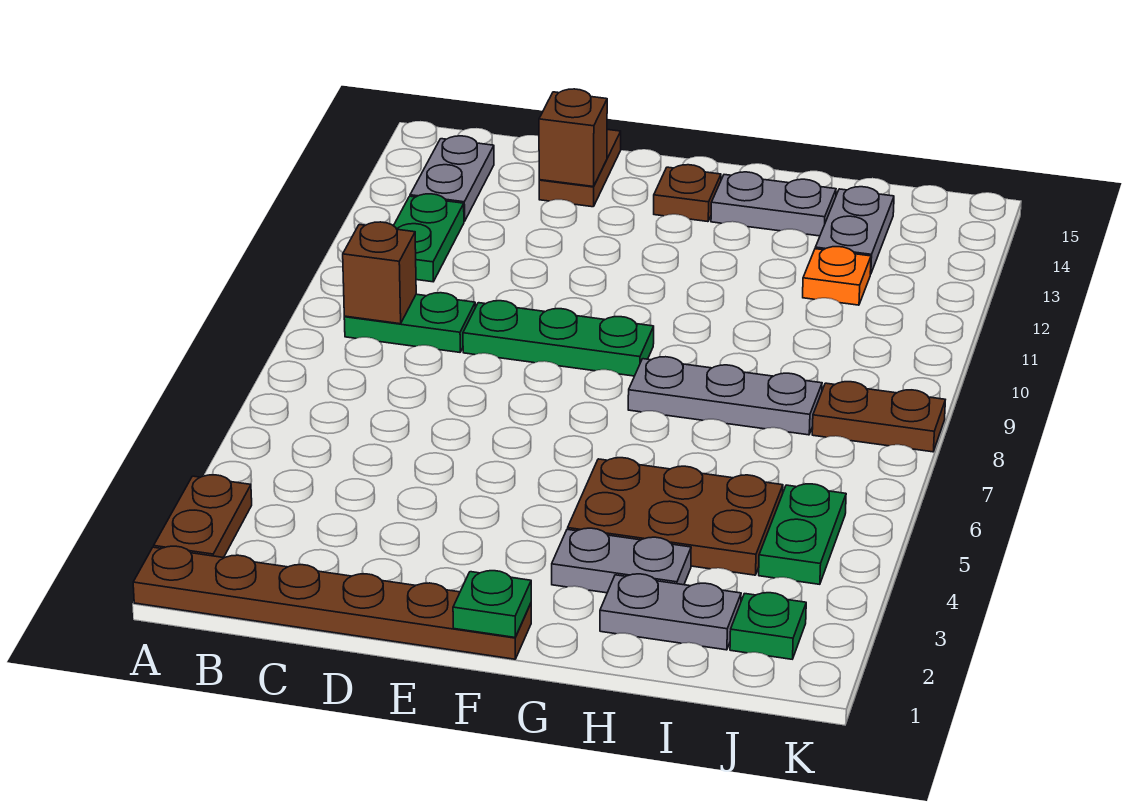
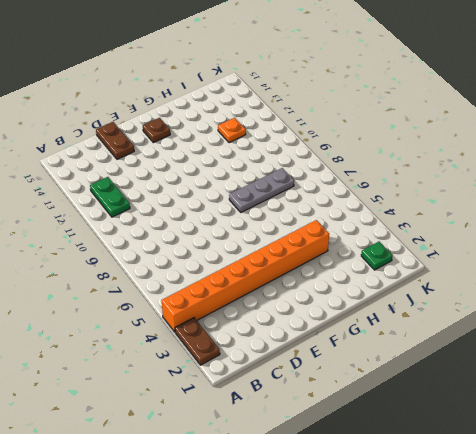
orange brick A4:H4 level 1 -> brown plate G4:I5 level 1
none -> brown plate A1:F1 level 1
none -> green plate B9:C9 level 1
none -> grey plate B13:B14 level 1

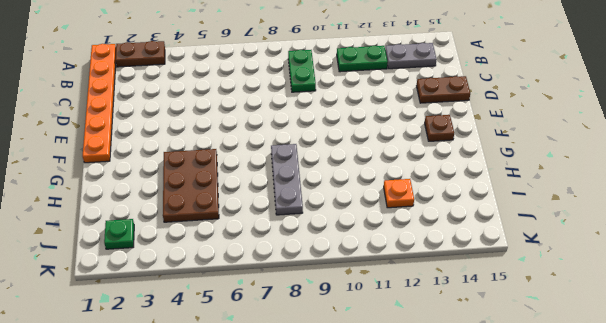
orange plate A1:F1 level 1 -> brown plate A1:F1 level 1
none -> green plate D9:F9 level 1
none -> grey plate G3:H3 level 1
none -> grey plate G14:H14 level 1

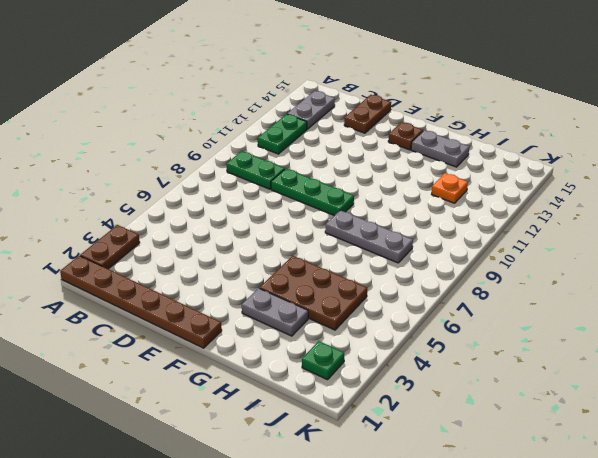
none -> grey plate H2:I2 level 1
none -> grey plate I13:I14 level 1
none -> green plate J4:J5 level 1

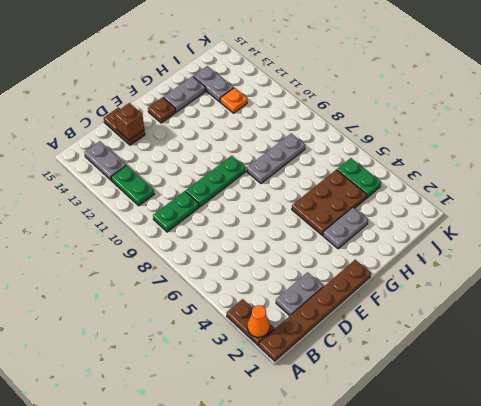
orange cone A2 level 2 -> none
grey plate C2:D2 level 1 -> grey plate H2:I2 level 1
none -> green plate J2 level 1
none -> brown plate J8:K8 level 1
none -> brown brick B9 level 2

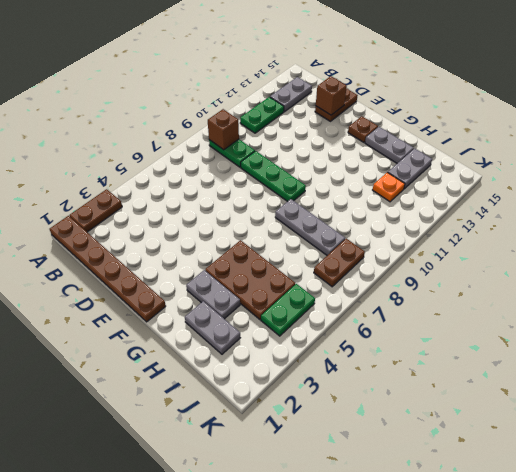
brown plate J7:J8 level 1 -> brown plate J8:K8 level 1
none -> green plate J2 level 1
none -> green plate F1 level 2

